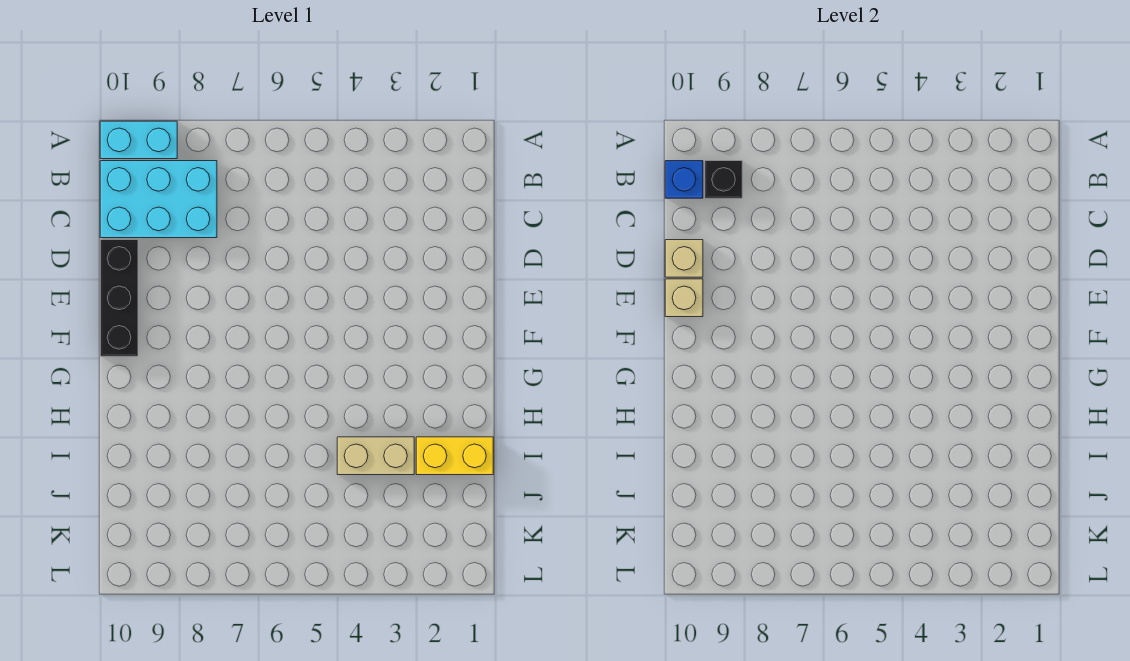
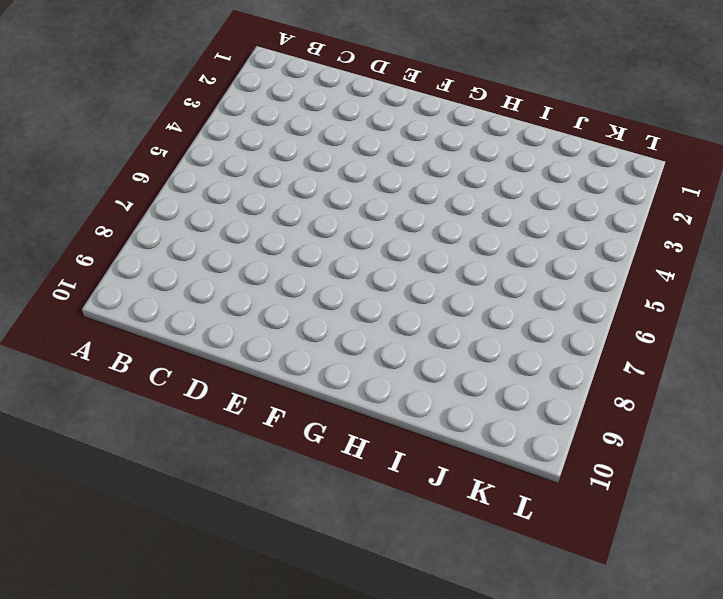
none -> cyan brick A9:A10 level 1
none -> cyan brick B8:C10 level 1

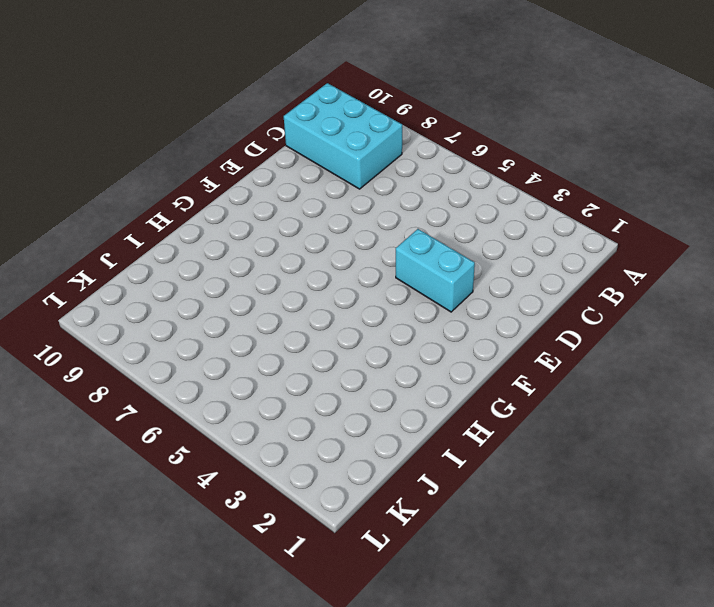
cyan brick E3:E4 level 1 -> cyan brick A9:A10 level 1
none -> black brick D10:F10 level 1
none -> yellow brick I1:I2 level 1

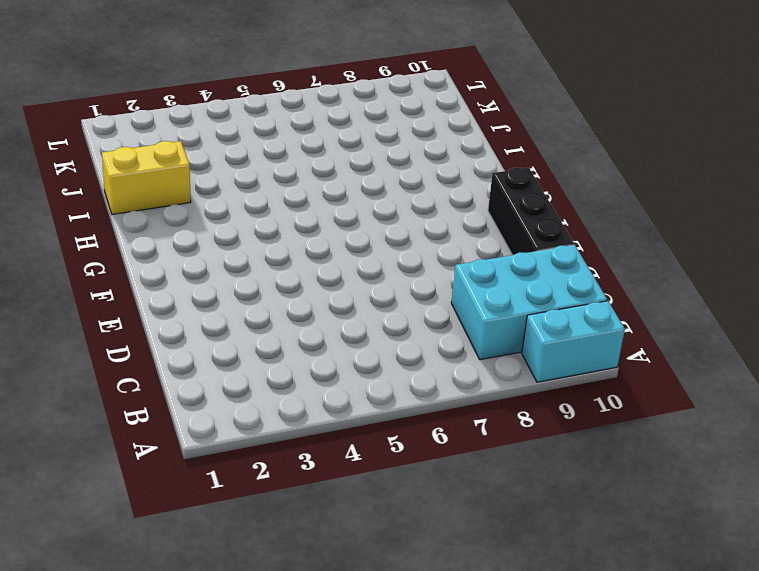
none -> tan brick I3:I4 level 1
none -> black brick B9 level 2

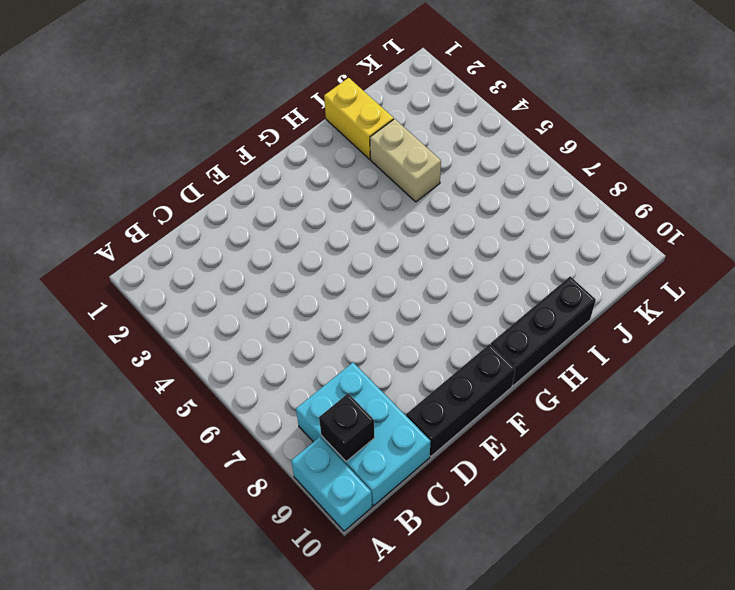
black brick G10:I10 level 1 -> none
none -> blue brick B10 level 2
none -> tan brick D10 level 2

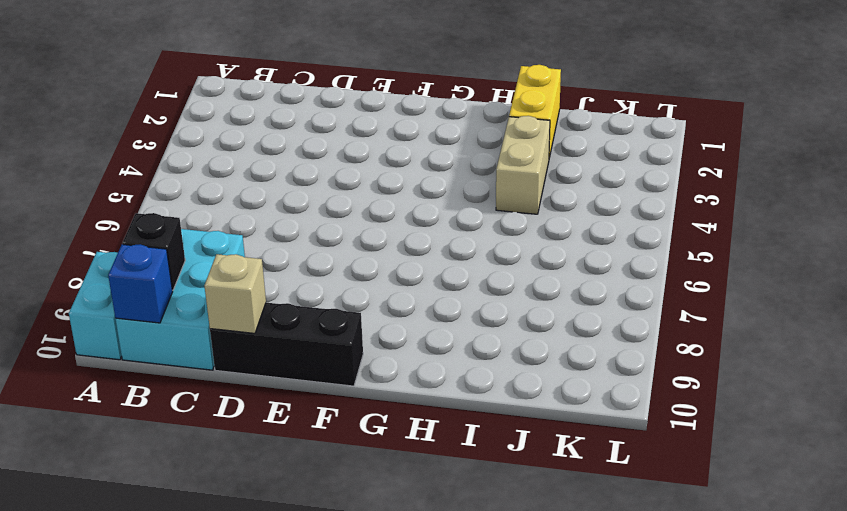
none -> tan brick E10 level 2

